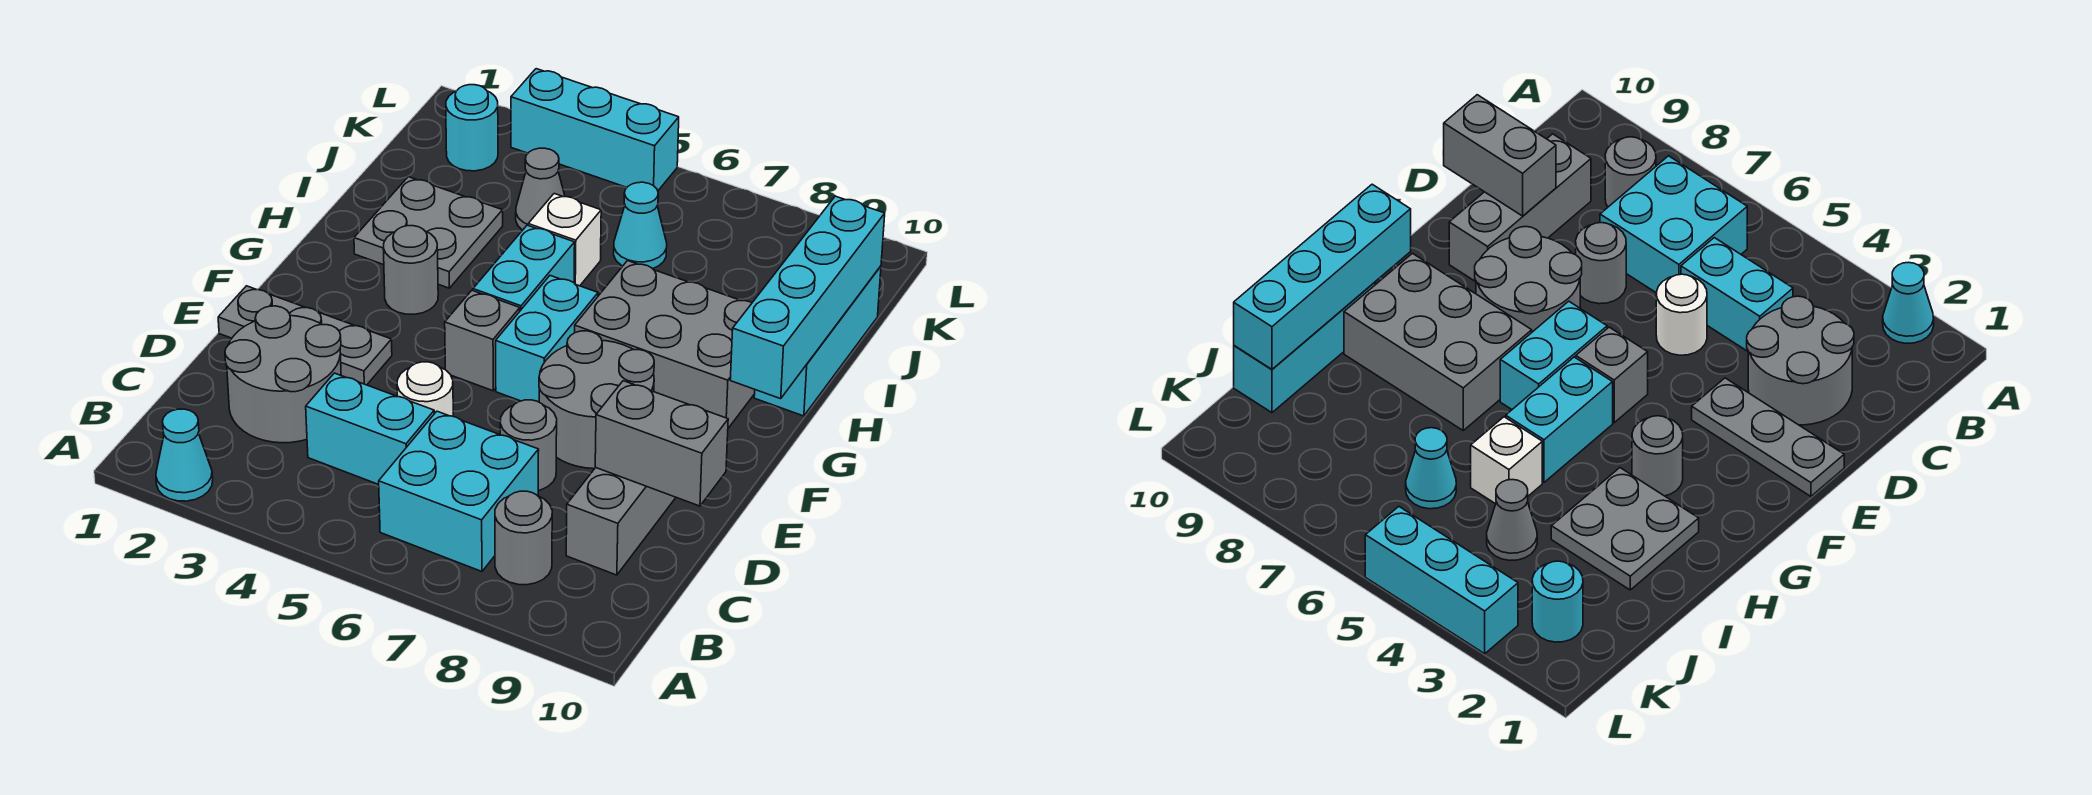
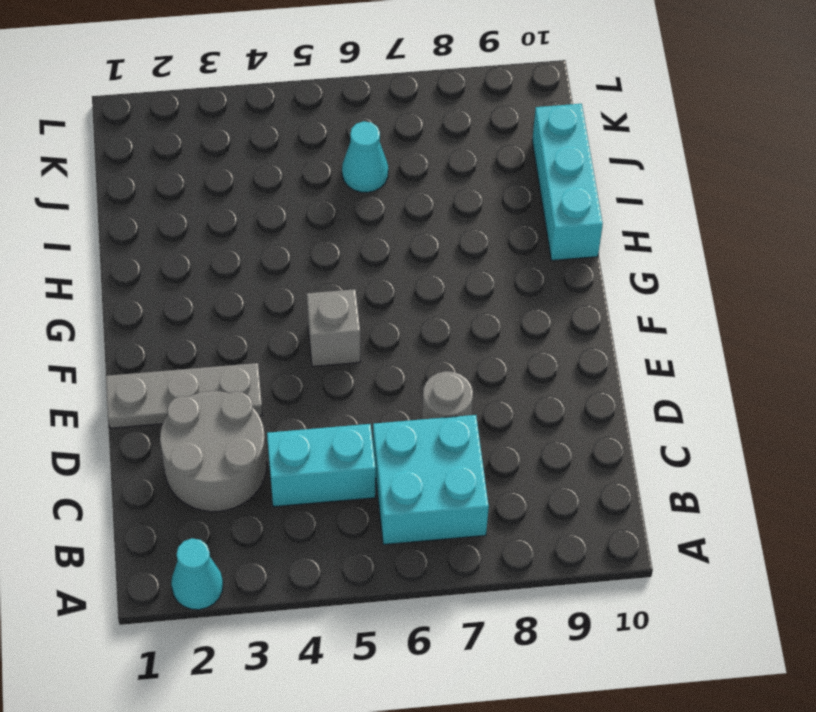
none -> grey round brick B8 level 1
none -> grey brick C9:E9 level 1
none -> white round brick D5 level 1

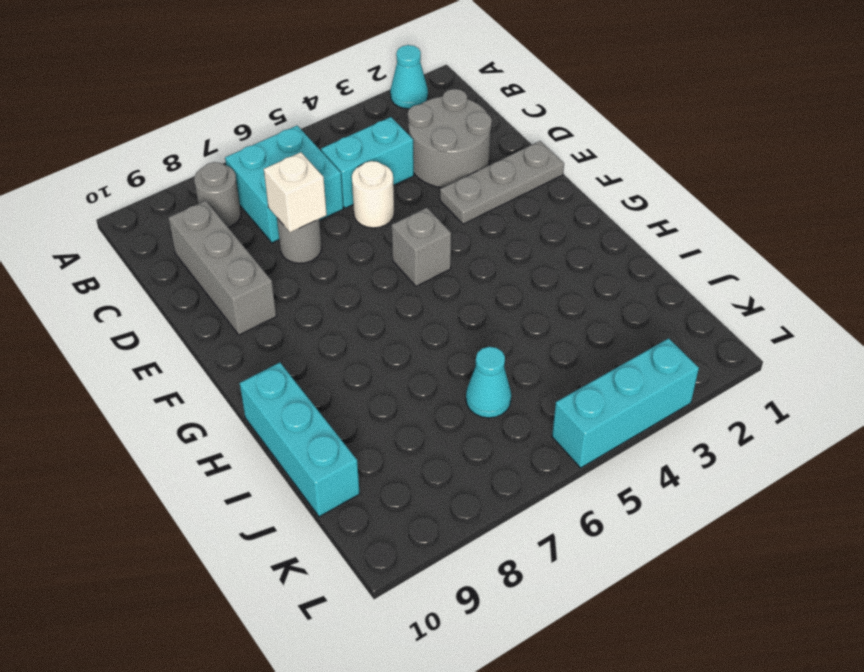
white brick D7 level 2 -> white brick I5 level 1
none -> grey round brick E7:F8 level 1
none -> cyan brick F6:G6 level 1
none -> grey round brick G3 level 1

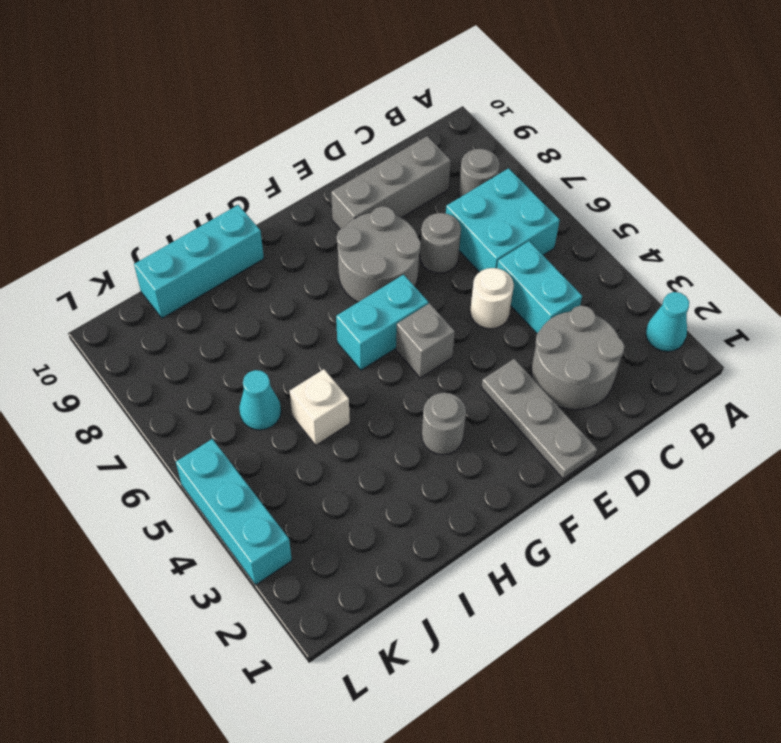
none -> cyan brick G5:H5 level 1
none -> grey brick G7:H9 level 1
none -> grey plate H2:I3 level 1

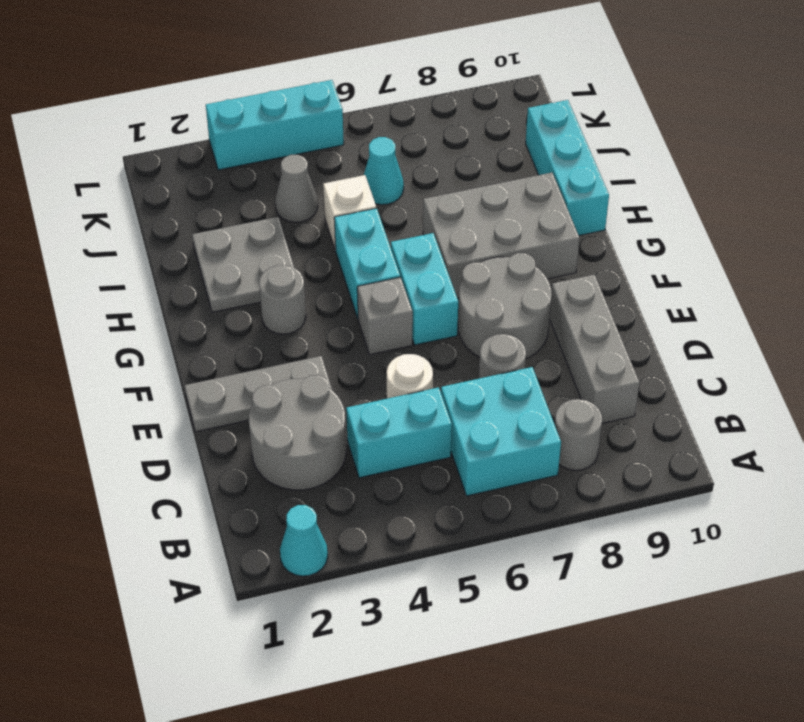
none -> cyan round brick K2 level 1
none -> grey brick D9:D10 level 2
none -> cyan brick G10:J10 level 2

